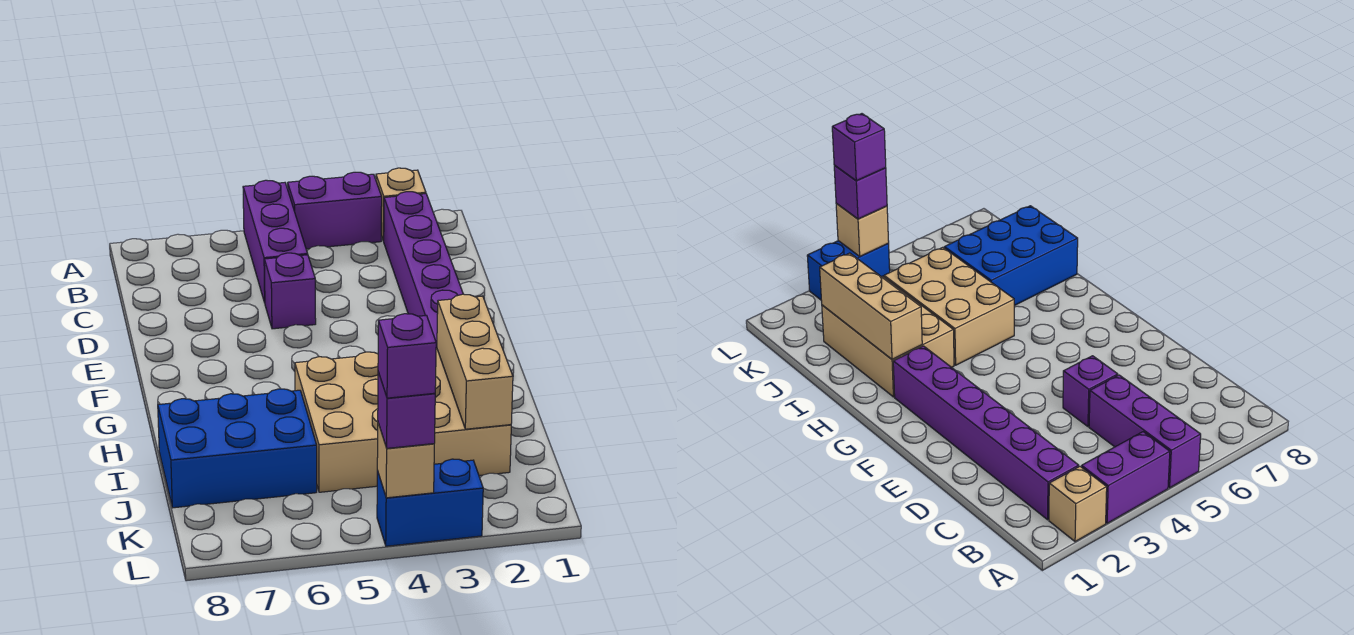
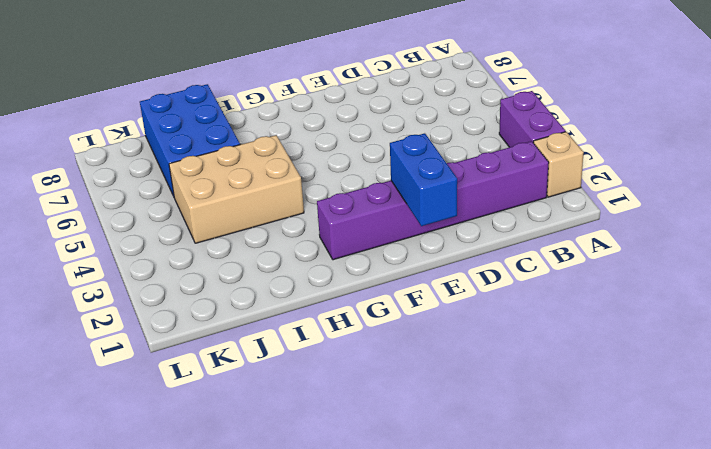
blue brick E1:E2 level 2 -> blue brick L3:L4 level 1
none -> purple brick A5:C5 level 1
none -> purple brick D5 level 1
none -> tan brick H2:J3 level 1

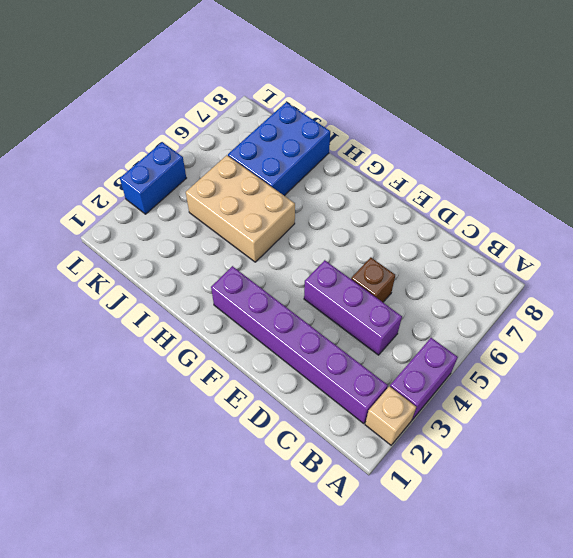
purple brick C4:E4 level 1 -> purple brick A5:C5 level 1
brown brick D5 level 1 -> purple brick D5 level 1
none -> tan brick H2:J3 level 1
none -> tan brick H2:J2 level 2
none -> tan brick L4 level 2

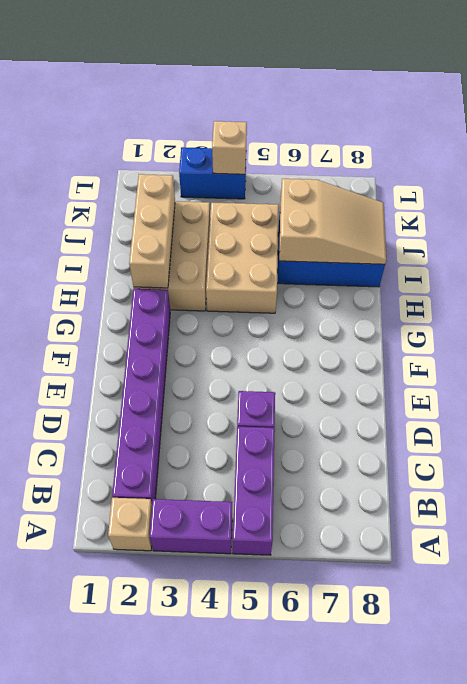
tan slope I6:J8 level 2 top 6 -> none
none -> purple brick L4 level 3
none -> purple brick L4 level 4

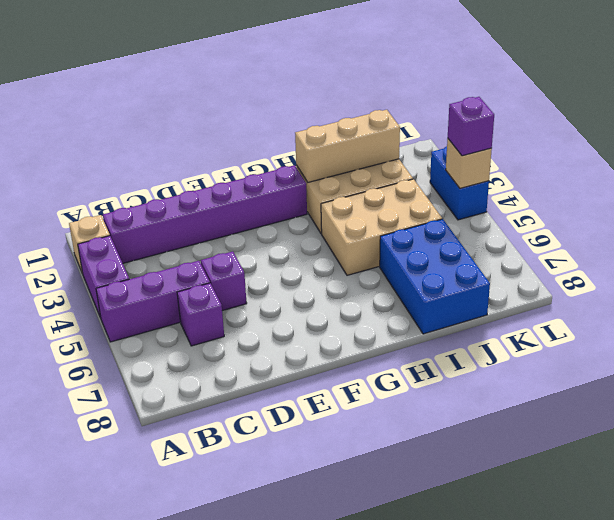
purple brick C6 level 1 -> purple brick L4 level 4

